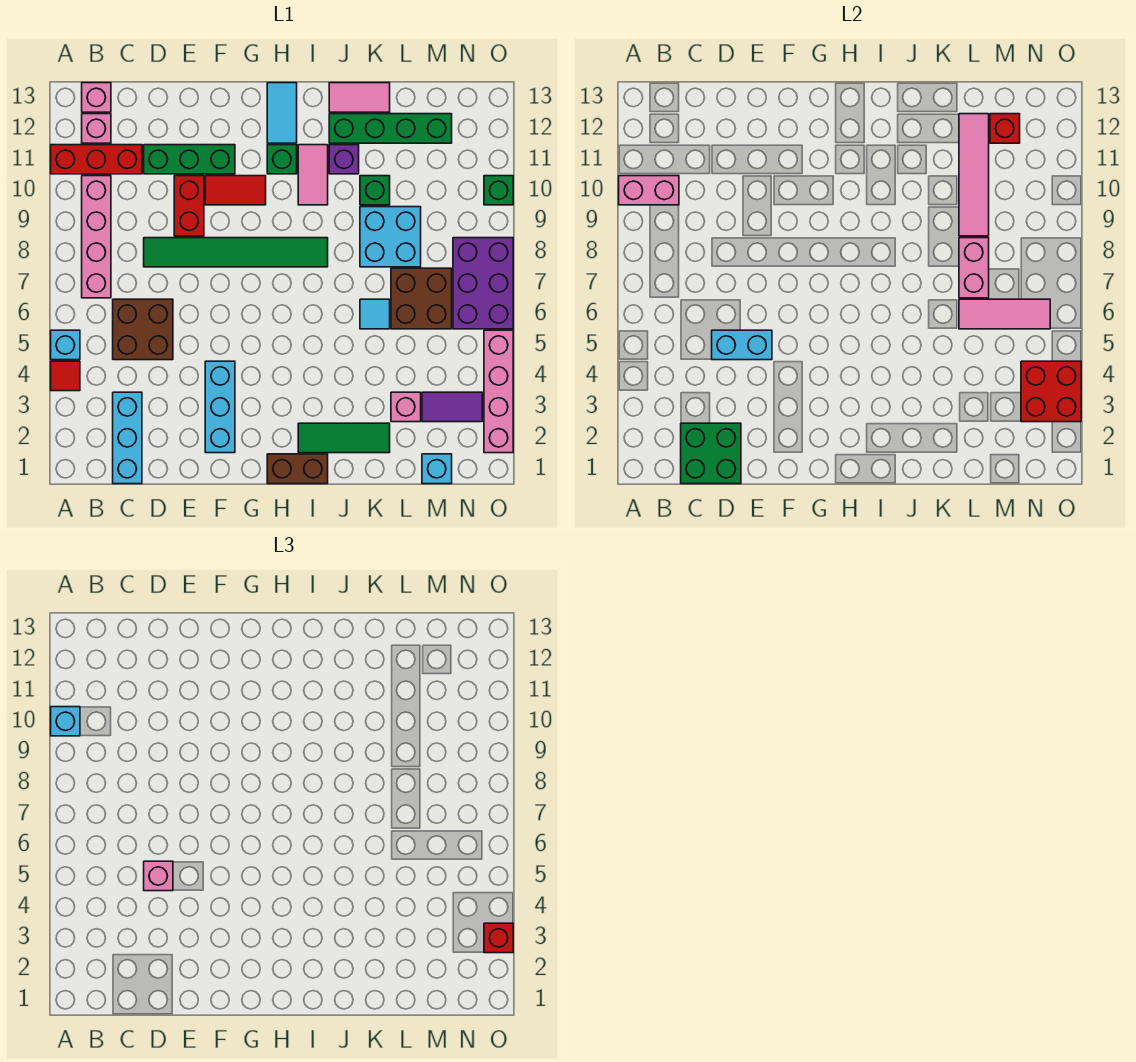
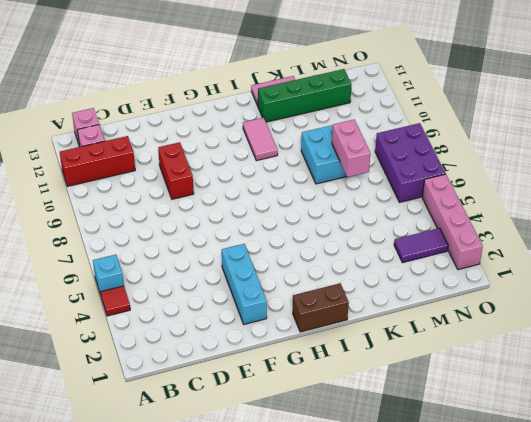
none -> pink brick B7:B10 level 1
none -> cyan brick C1:C3 level 1
none -> brown brick C5:D6 level 1
none -> green tile D8:I8 level 1

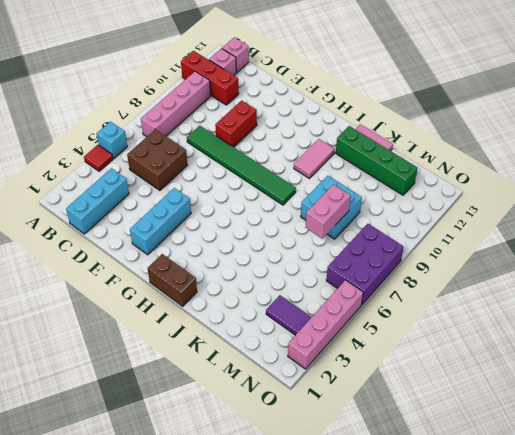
none -> green brick D11:F11 level 1
none -> red tile F10:G10 level 1
none -> green brick H11 level 1
none -> cyan tile H12:H13 level 1

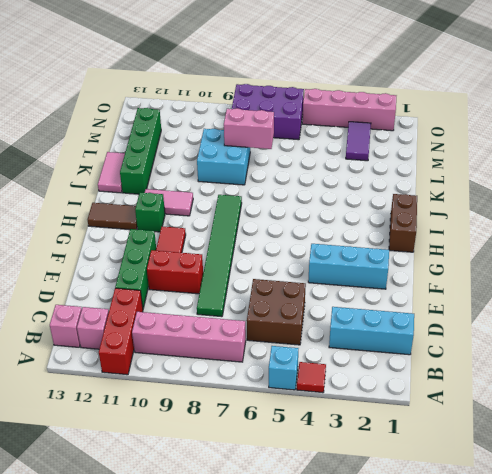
brown tile H12:H13 level 1 -> cyan tile H12:H13 level 1
none -> green tile I2:K2 level 1
none -> purple brick J11 level 1
none -> cyan tile K6 level 1
none -> green brick K10 level 1

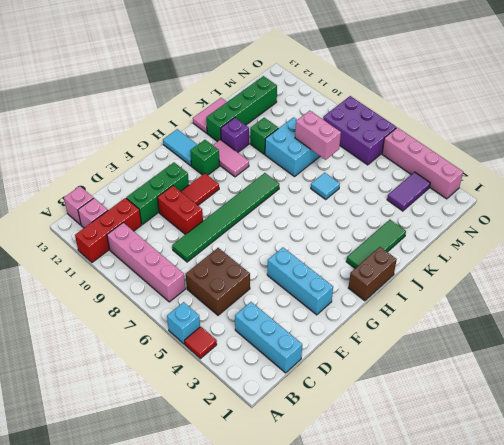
none -> pink brick L3 level 1
none -> brown brick L6:M7 level 1
none -> cyan brick M1 level 1
none -> green brick O10 level 1

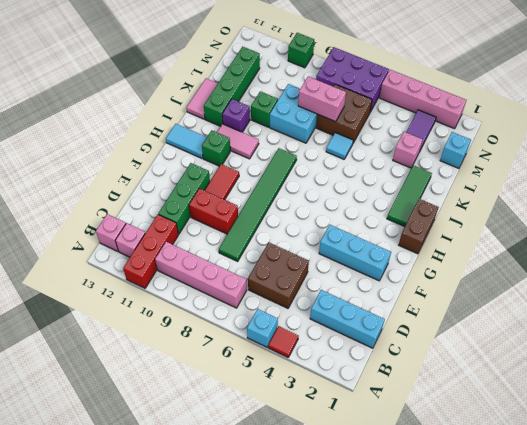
none -> pink brick A10:B10 level 2
none -> green brick C1:D2 level 2
none -> cyan brick D5:E5 level 2
none -> pink tile L6:N6 level 2

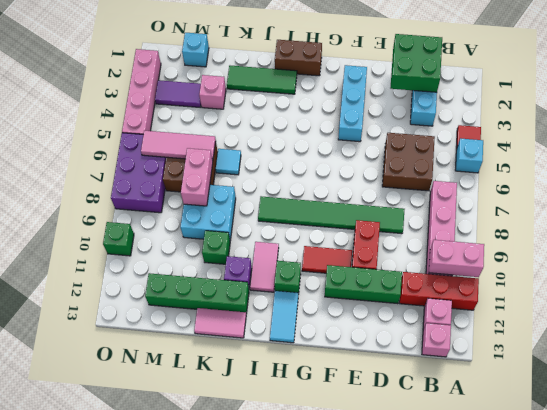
none -> cyan brick D5:E5 level 2
none -> pink tile L9:L12 level 2
none -> red brick M12 level 2
none -> red brick N3:O4 level 2

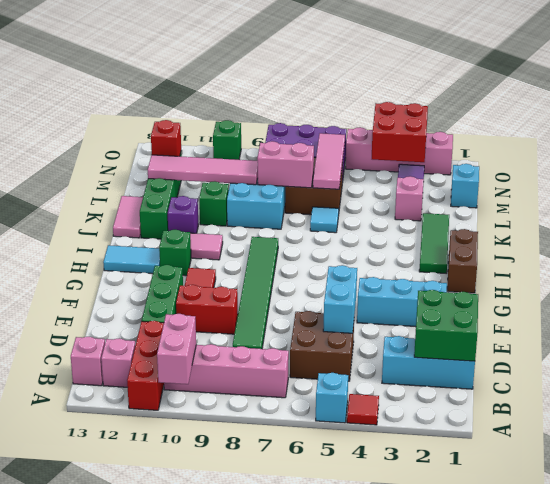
none -> cyan brick A10 level 3
none -> pink brick D5 level 3
none -> red brick O3 level 3

